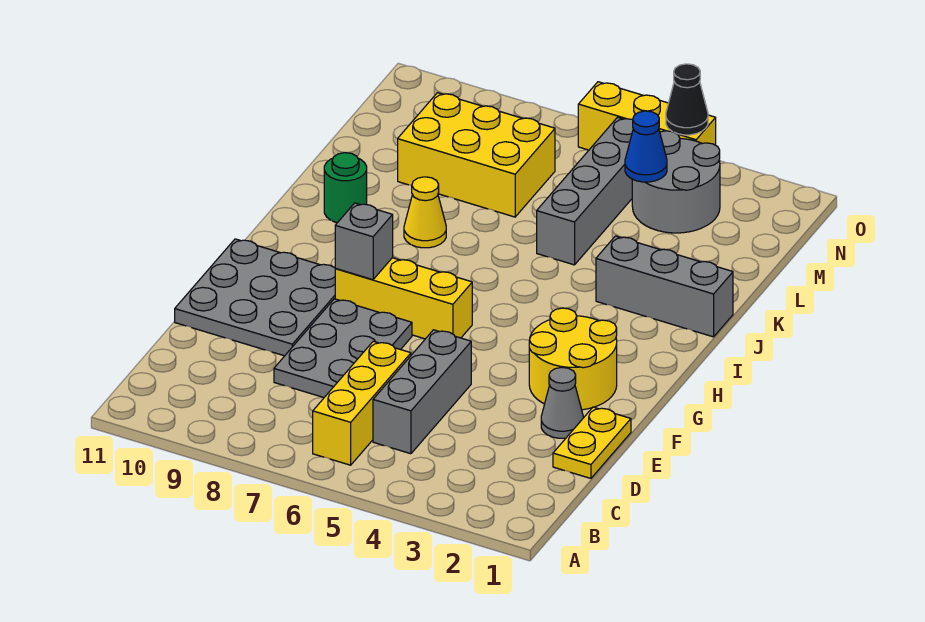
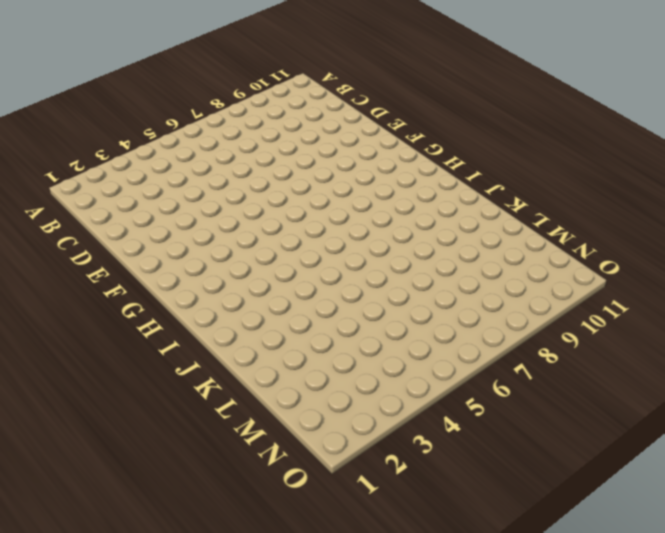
none -> yellow brick B6:D6 level 1
none -> grey brick C5:E5 level 1
none -> yellow plate D1:E1 level 1

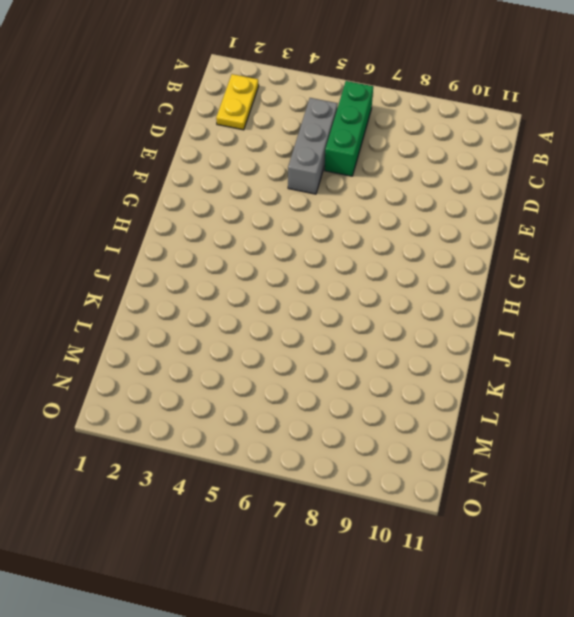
yellow plate B2:C2 level 1 -> yellow plate D1:E1 level 1
green brick B6:D6 level 1 -> yellow brick B6:D6 level 1
none -> grey plate D7:F8 level 1
none -> grey cone E2 level 1
none -> grey plate E9:G11 level 1

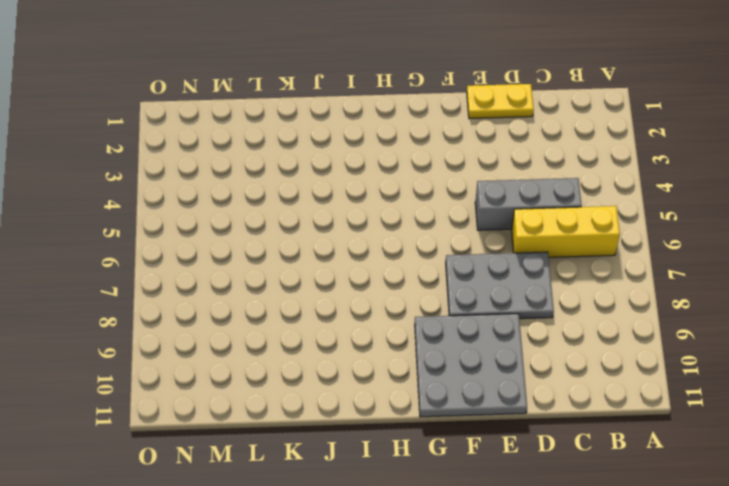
none -> grey cone E2 level 1
none -> yellow round brick F2:G3 level 1
none -> yellow brick G6:G8 level 1

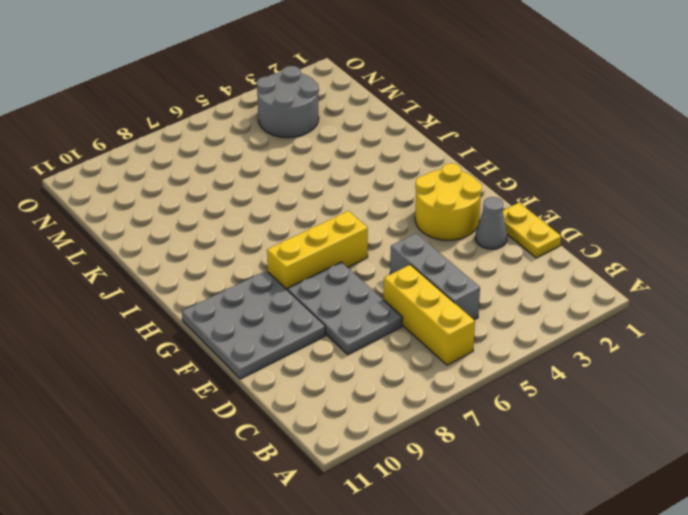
none -> grey brick J1:J3 level 1
none -> yellow cone J8 level 1
none -> green round brick J10 level 1

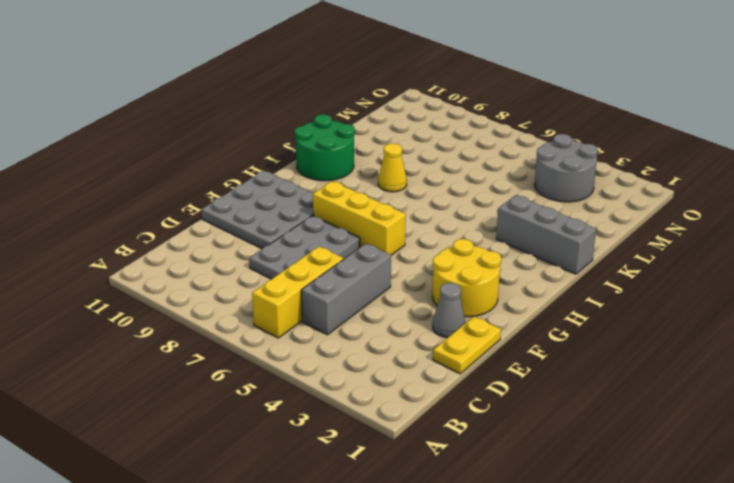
green round brick I10:J11 level 1 -> green round brick J10 level 1
none -> grey brick K5:N5 level 1
none -> yellow brick L7:M9 level 1
none -> yellow brick O4:O6 level 1

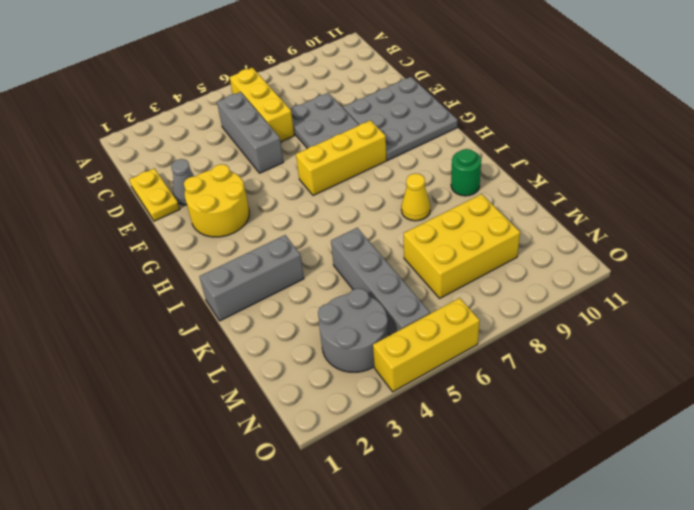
none -> grey brick G8 level 2
none -> blue cone M4 level 2
none -> black cone O4 level 2

